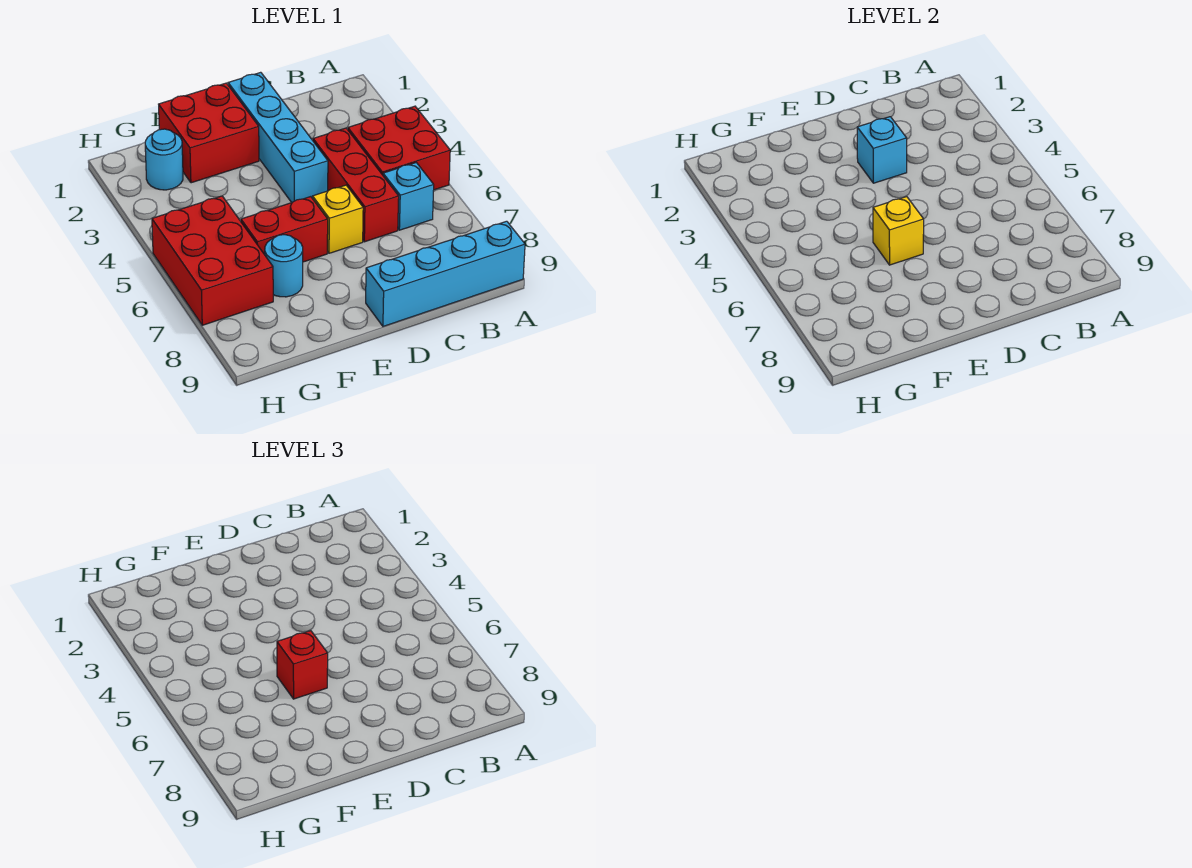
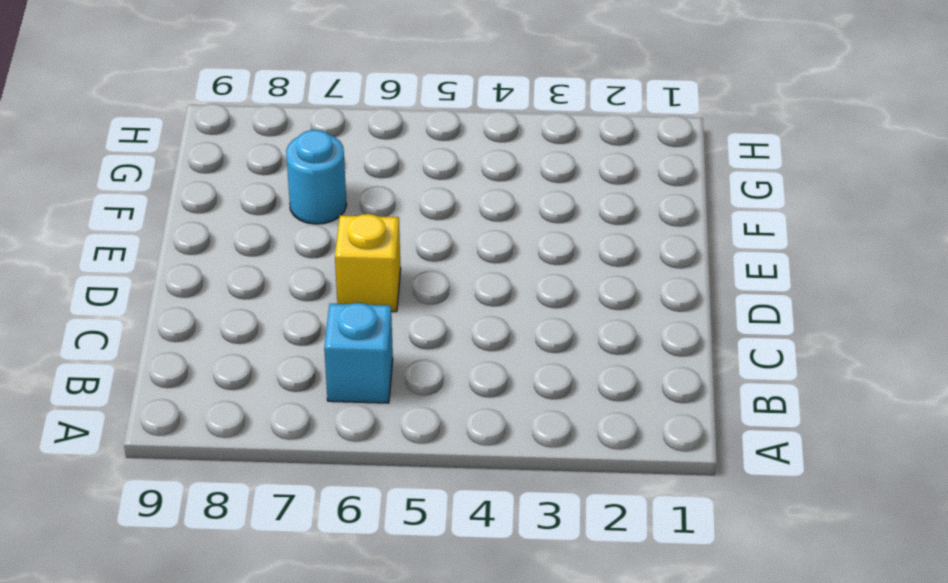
none -> red brick A4:B5 level 1
none -> cyan brick A9:D9 level 1
none -> red brick C4:C6 level 1

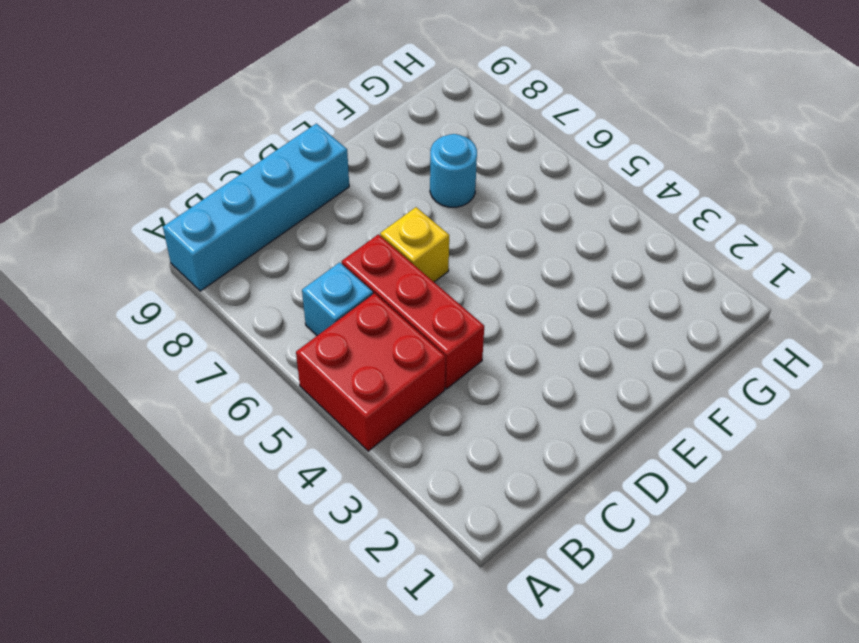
none -> cyan brick D1:D4 level 1
none -> red brick E1:F2 level 1
none -> red brick E6:F6 level 1

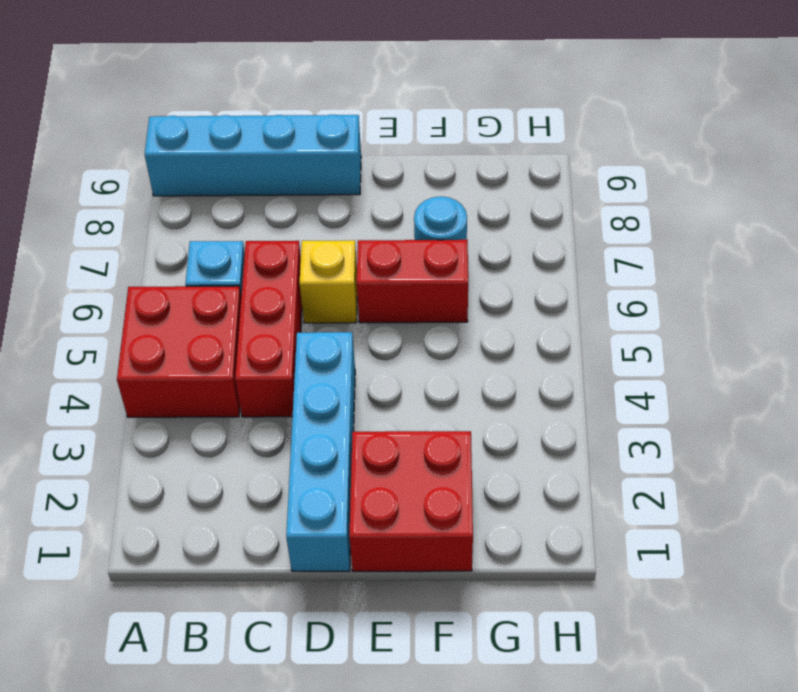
none -> cyan round brick G2 level 1
none -> red brick G5:H7 level 1
none -> cyan brick D3 level 2

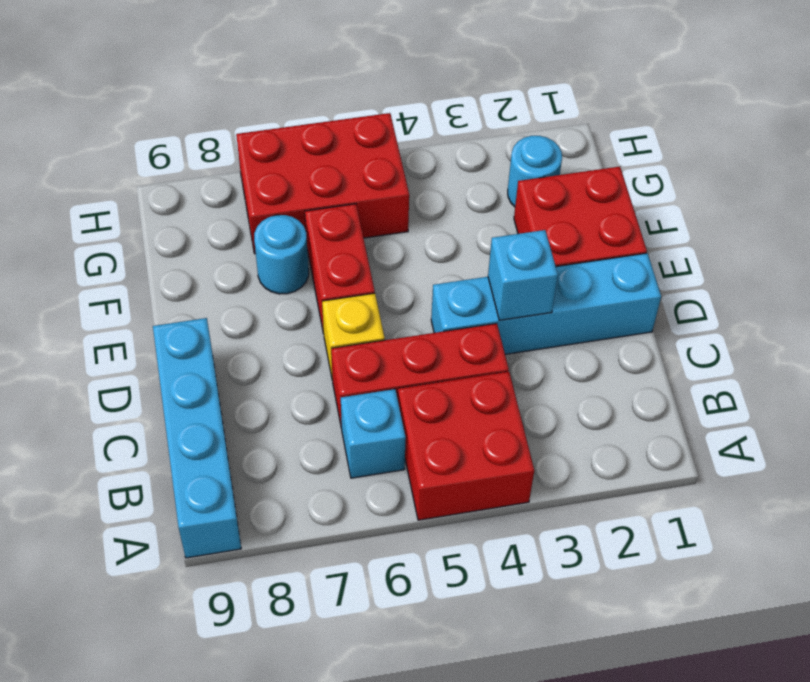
none -> yellow brick E6 level 2
none -> red brick E6 level 3

